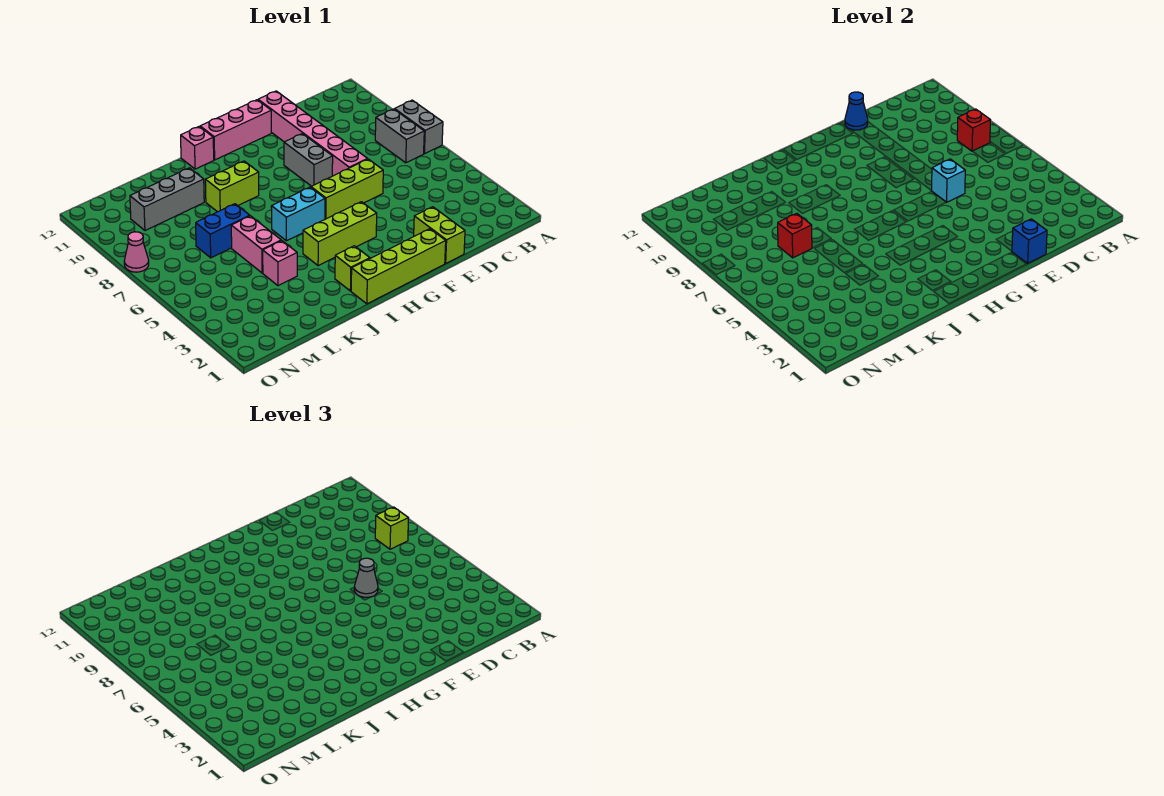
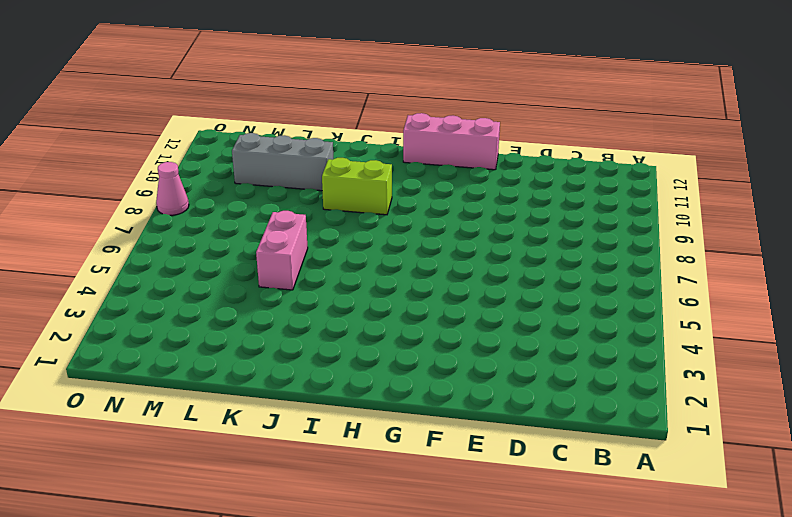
none -> grey brick A7:A8 level 1
none -> grey brick B7:B8 level 1
none -> lime brick E1:E2 level 1

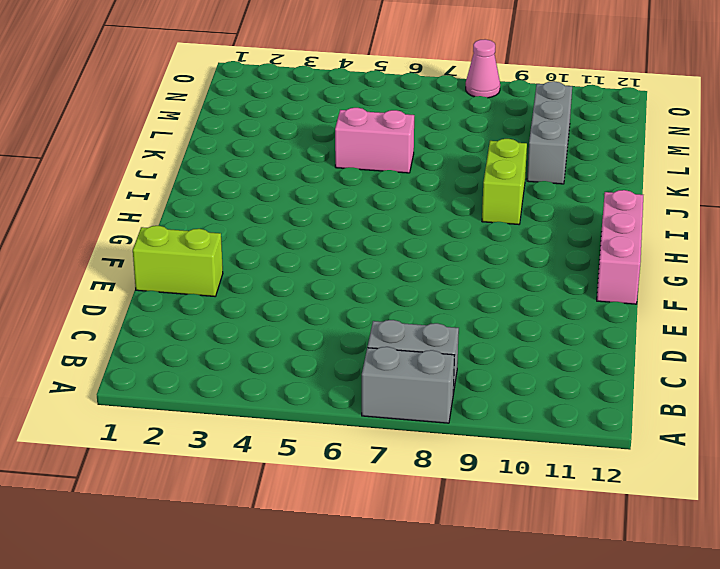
none -> lime brick E6:G6 level 1
none -> pink brick E7:E12 level 1
none -> lime brick F1:I1 level 1

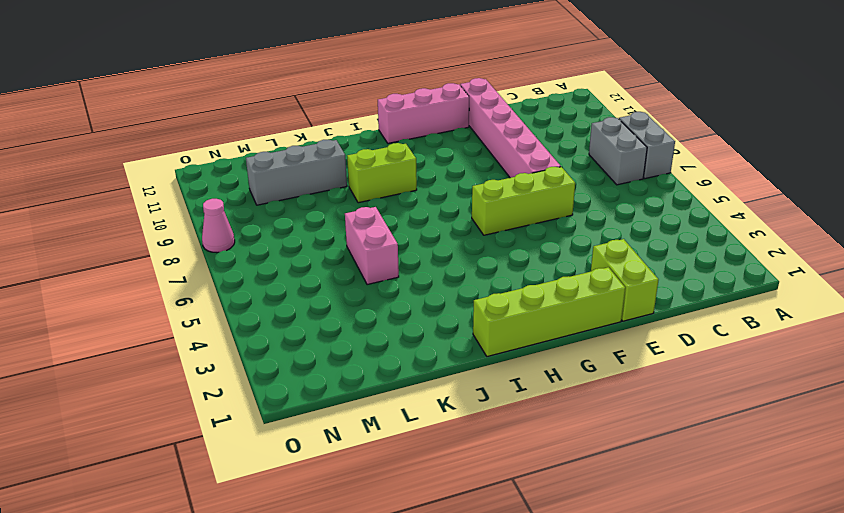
none -> grey brick F8:F9 level 1
none -> lime brick G4:I4 level 1
none -> cyan brick H6:I6 level 1

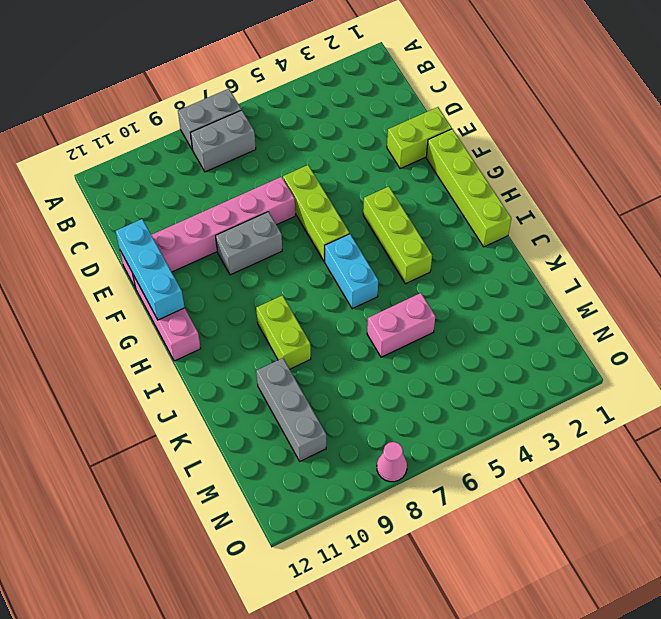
cyan brick E12:G12 level 2 -> blue cone E12 level 2
none -> lime brick I2 level 1
none -> pink brick I12 level 1
none -> pink brick K4 level 1

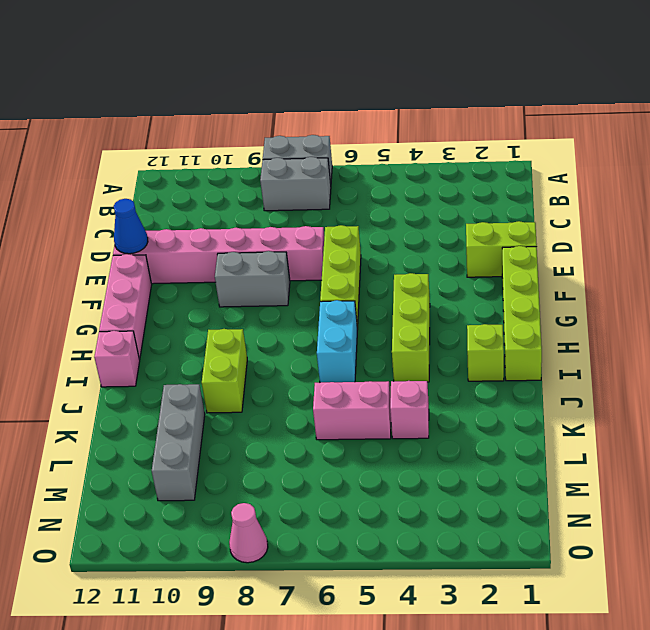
none -> blue brick K7:L7 level 1
none -> red brick B8 level 2
none -> blue brick E1 level 2

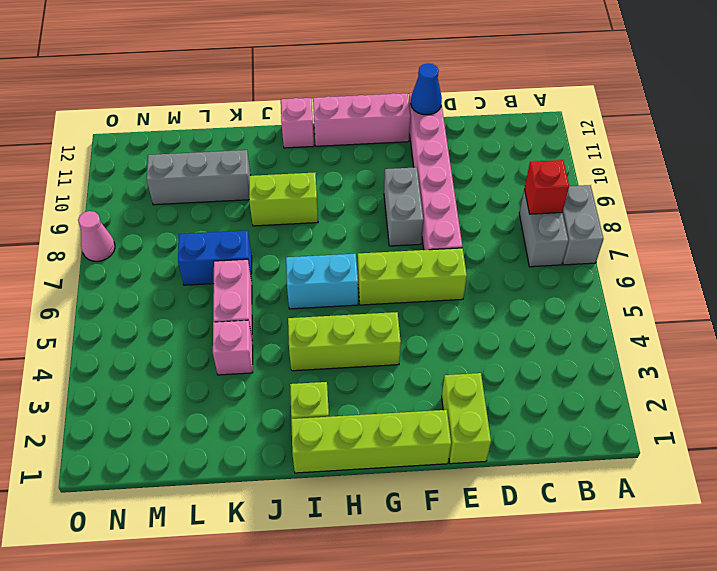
none -> blue brick E1 level 2
none -> cyan brick E6 level 2
none -> red brick L7 level 2

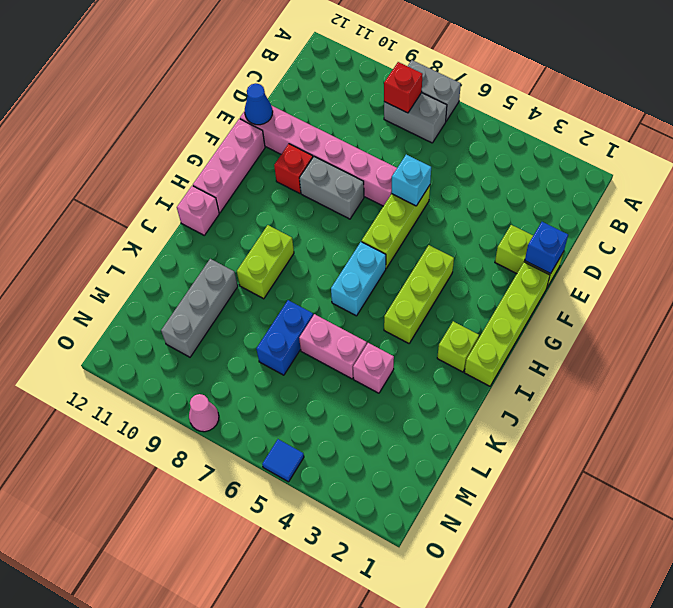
red brick F10 level 1 -> red brick L7 level 2
blue tile O5 level 1 -> none
none -> lime brick B8 level 3
none -> grey cone E6 level 3

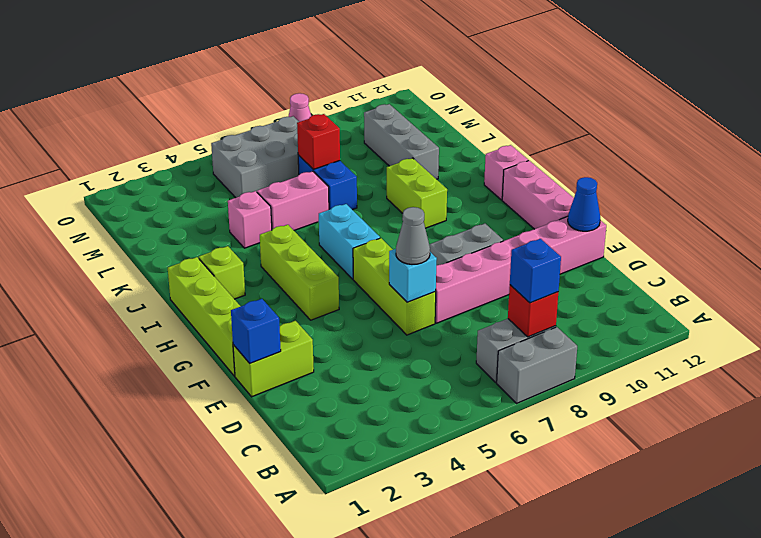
blue brick B8 level 3 -> lime brick B8 level 3
grey brick M5:N7 level 1 -> none

